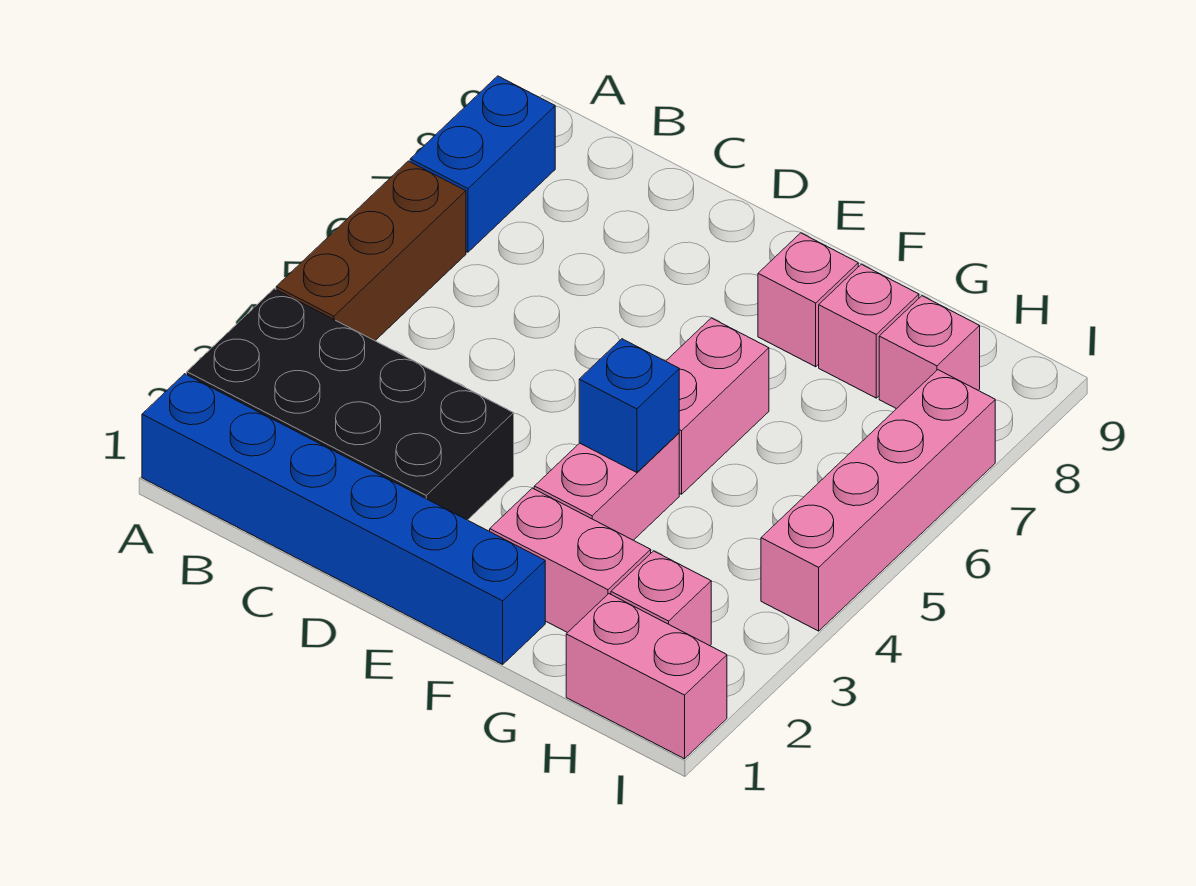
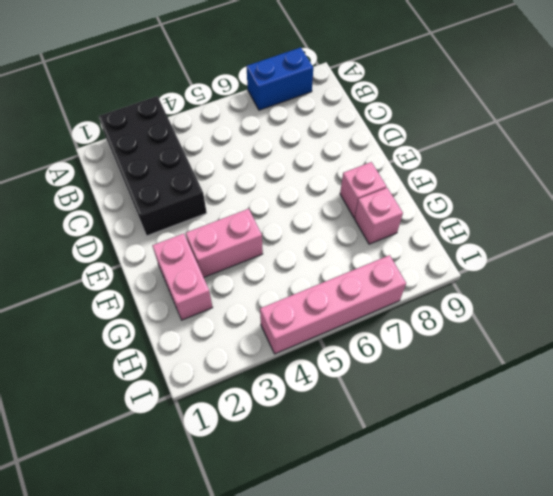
none -> blue brick A1:F1 level 1
none -> brown brick A4:A6 level 1
none -> pink brick F5:F6 level 1

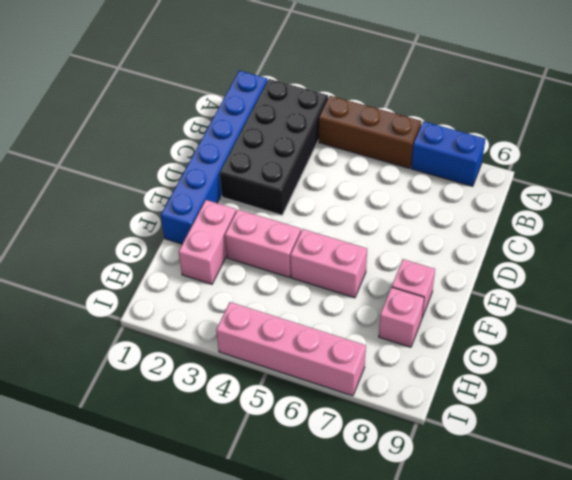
none -> pink brick H1:I1 level 1
none -> pink brick H2 level 1
none -> pink brick H8 level 1

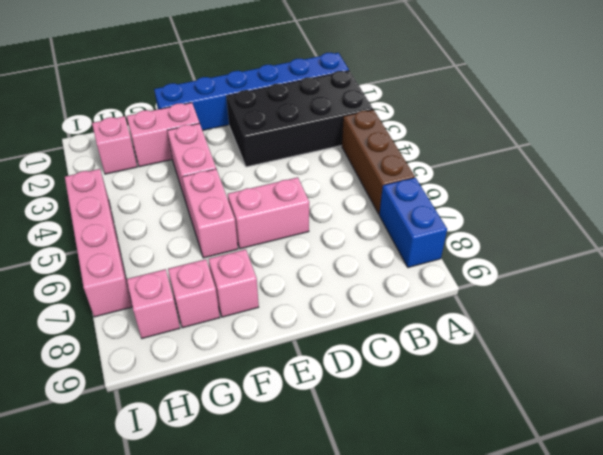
pink brick D6:E6 level 1 -> pink brick H1:I1 level 1
none -> blue brick F4 level 2

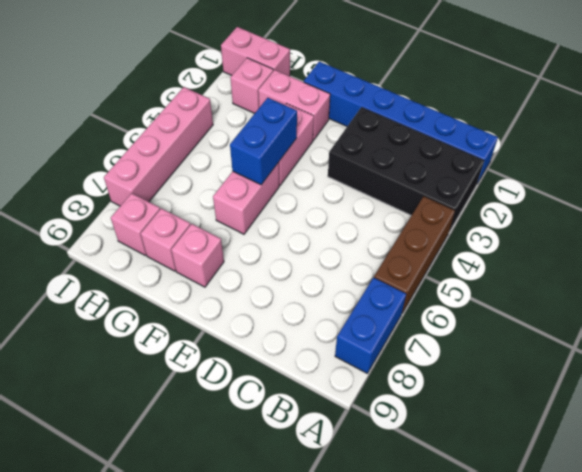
blue brick F4:F5 level 2 -> blue brick F4 level 2

